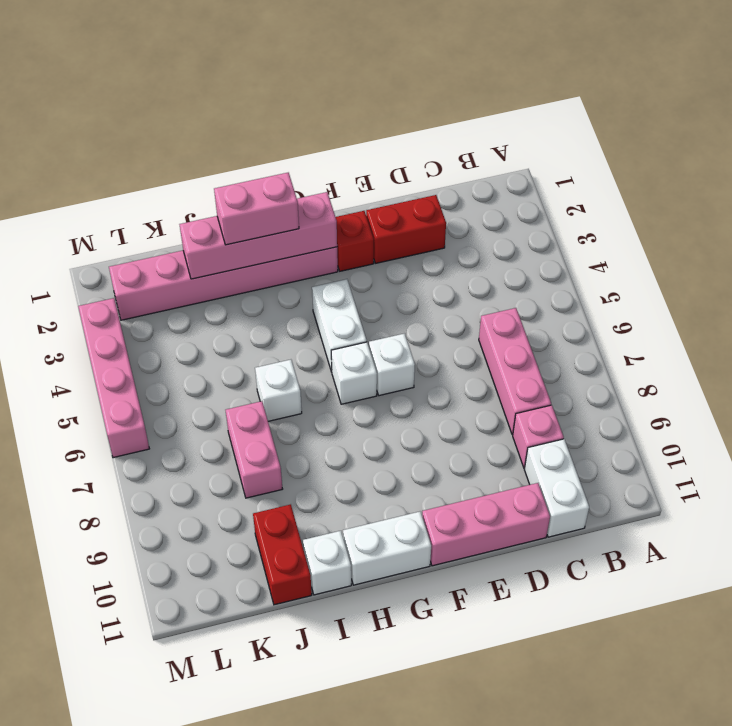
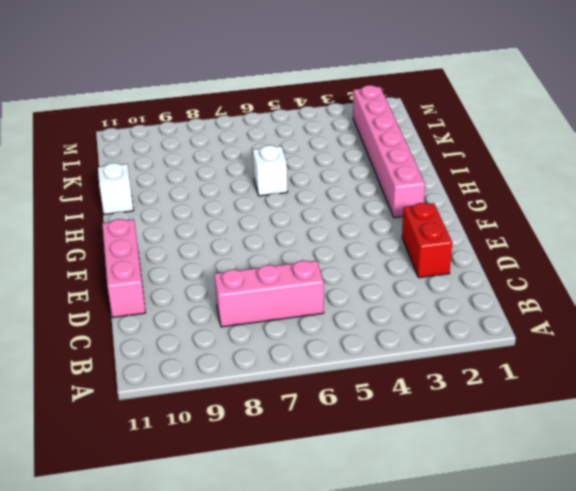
none -> pink brick C9 level 1
none -> white brick C10:C11 level 1
none -> red brick F2 level 1

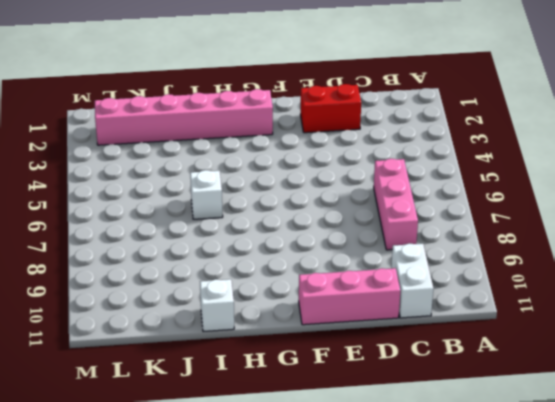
none -> pink brick C9 level 1
none -> red brick F2 level 1
none -> white brick F6 level 1

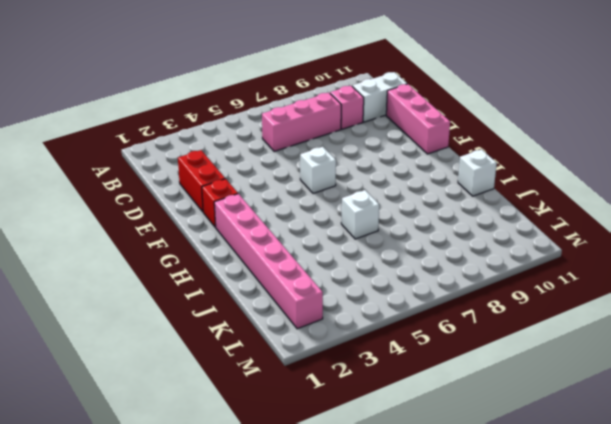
none -> white brick G4:G5 level 1
none -> white brick G6 level 1
none -> white brick G11:H11 level 1

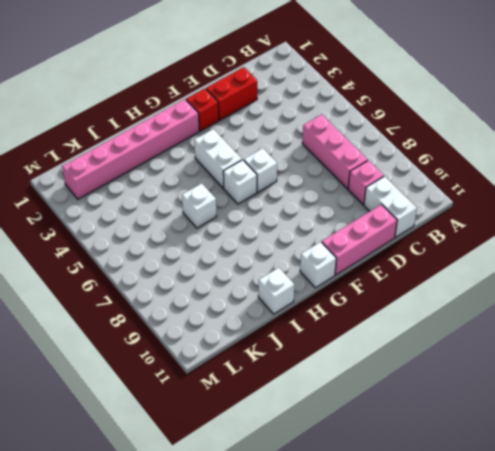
white brick G11 level 1 -> white brick G11:H11 level 1
none -> pink brick J7:J8 level 1
none -> red brick J10:J11 level 1
none -> pink brick M3:M6 level 1

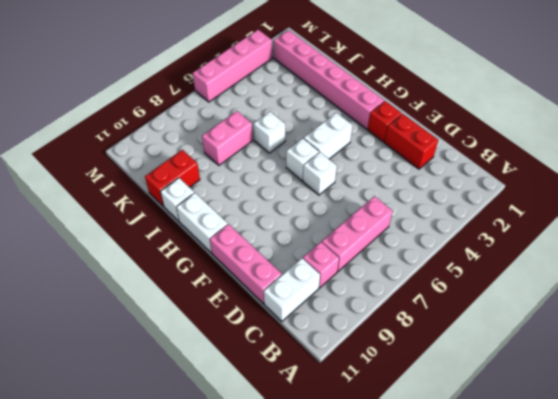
none -> pink brick G2:J2 level 2
none -> pink brick H2:I2 level 3

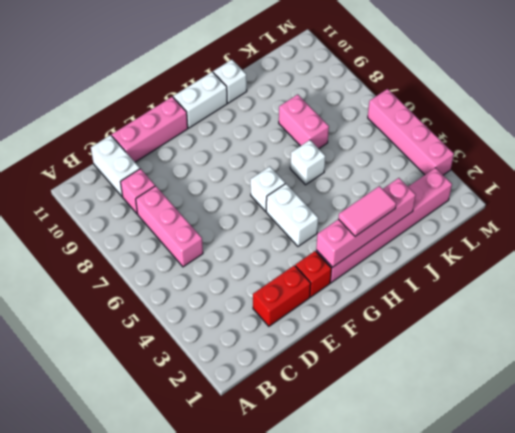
pink tile H2:I2 level 3 -> pink brick H2:I2 level 3
none -> white brick F6 level 1
none -> red brick J10:J11 level 1

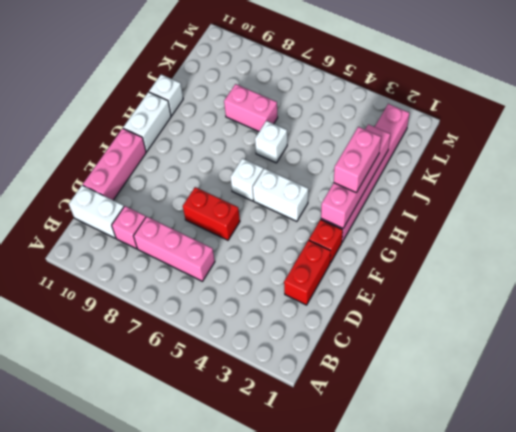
red brick E6:E7 level 1 -> red brick J10:J11 level 1
none -> white brick F6 level 1
none -> pink brick M3:M6 level 1

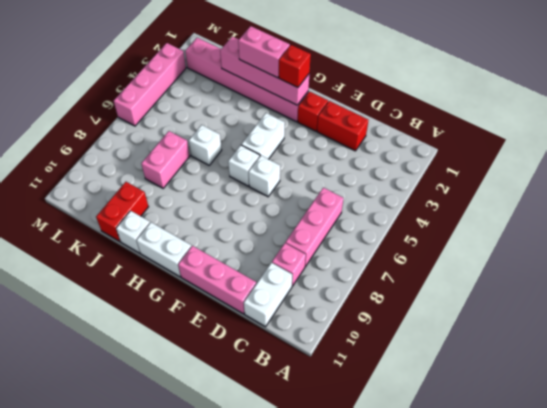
red brick G2 level 3 -> none

